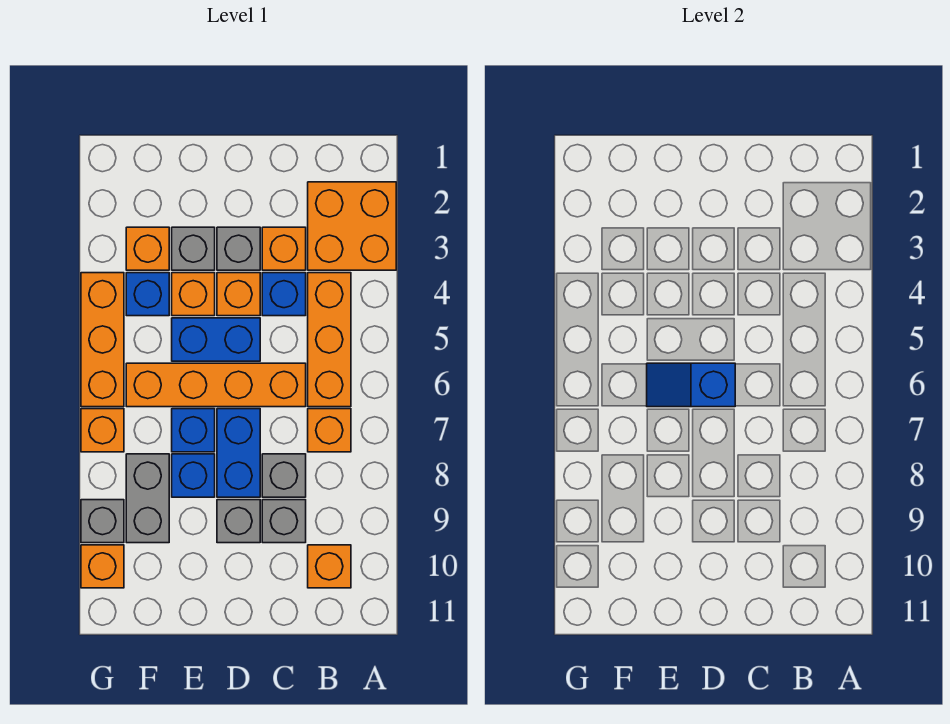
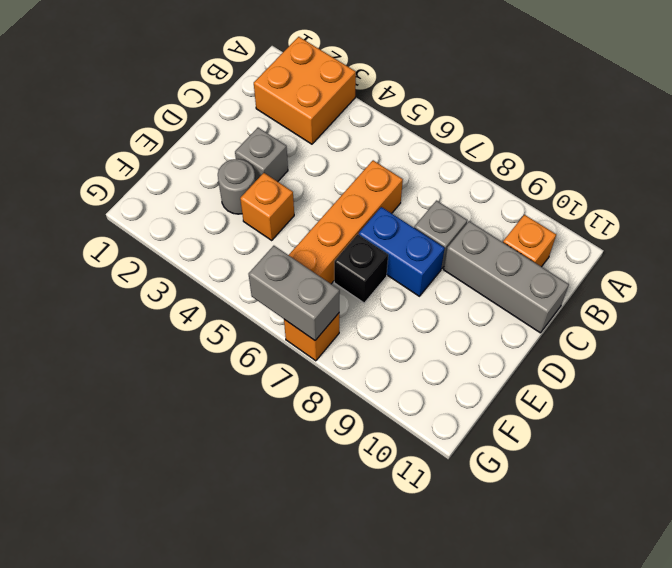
grey brick C9:C11 level 1 -> grey brick C9 level 1
grey round brick E3 level 1 -> grey brick E3 level 1
black brick E7 level 1 -> blue brick E7 level 1
grey brick G6:G7 level 2 -> grey brick F8:F9 level 1
none -> orange brick B4:B6 level 1
none -> orange brick B7 level 1
none -> orange brick C3 level 1

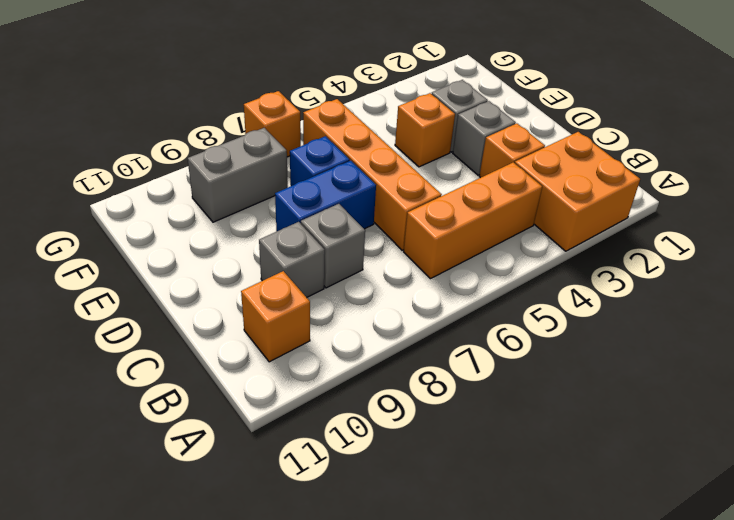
none -> orange brick B7 level 1
none -> blue brick C4 level 1
none -> orange brick D4 level 1

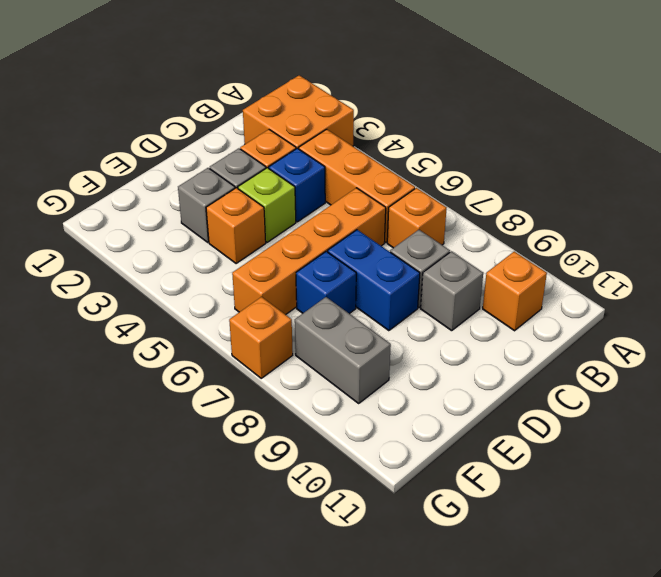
lime brick D4 level 1 -> orange brick D4 level 1
none -> blue brick D5:E5 level 1
none -> grey brick D9 level 1
none -> blue brick E8 level 1

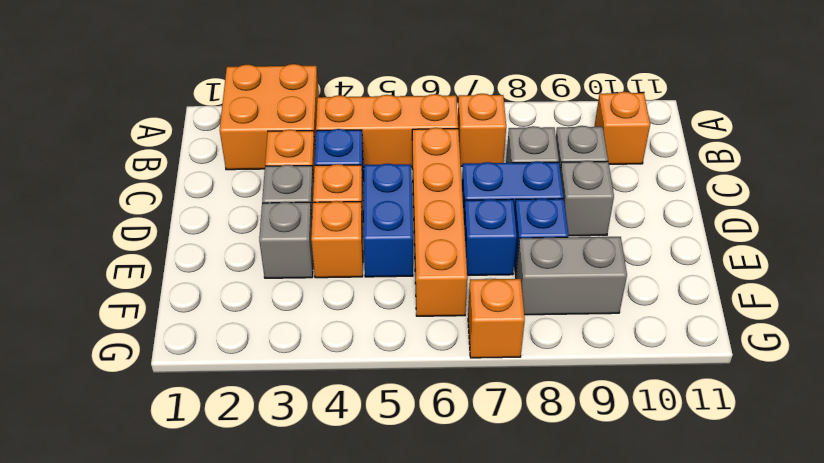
none -> orange brick F3 level 1
none -> blue brick F4 level 1
none -> orange brick G4:G6 level 1

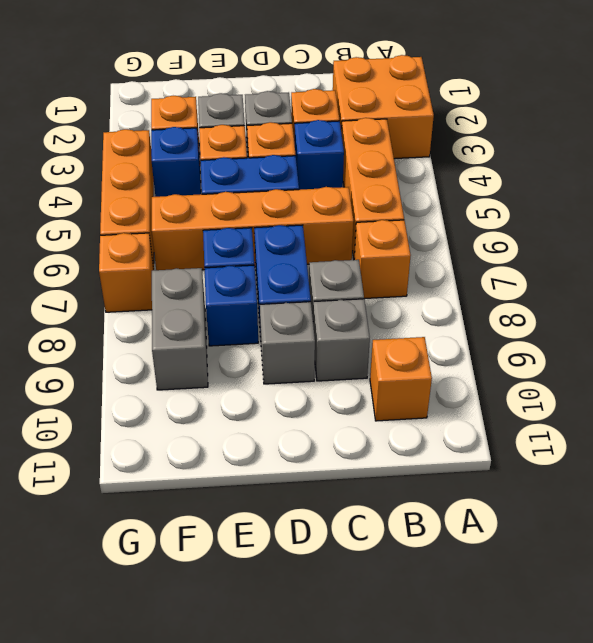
none -> grey brick G9 level 1
none -> orange brick G10 level 1
none -> blue slope D6:E6 level 2 top D

